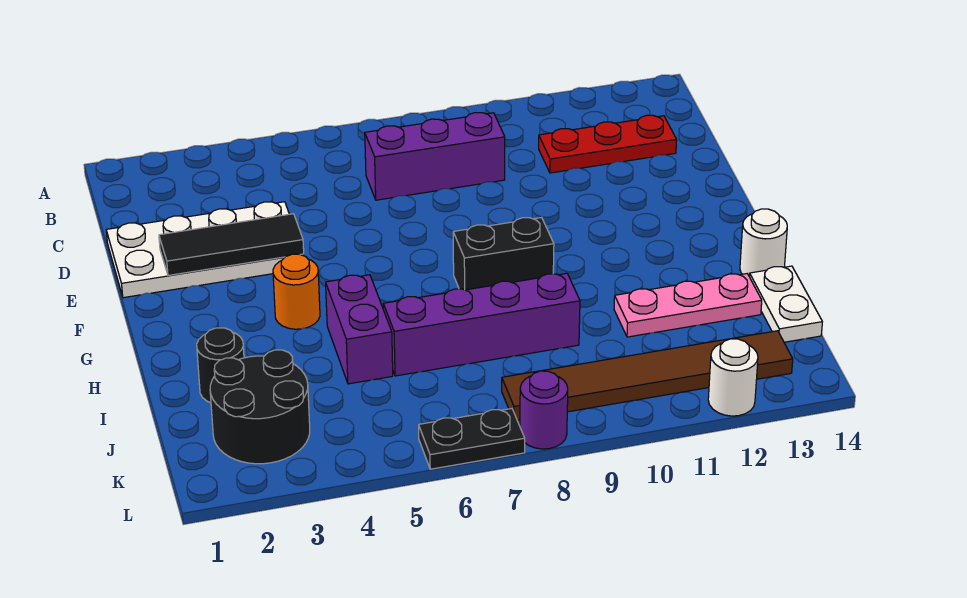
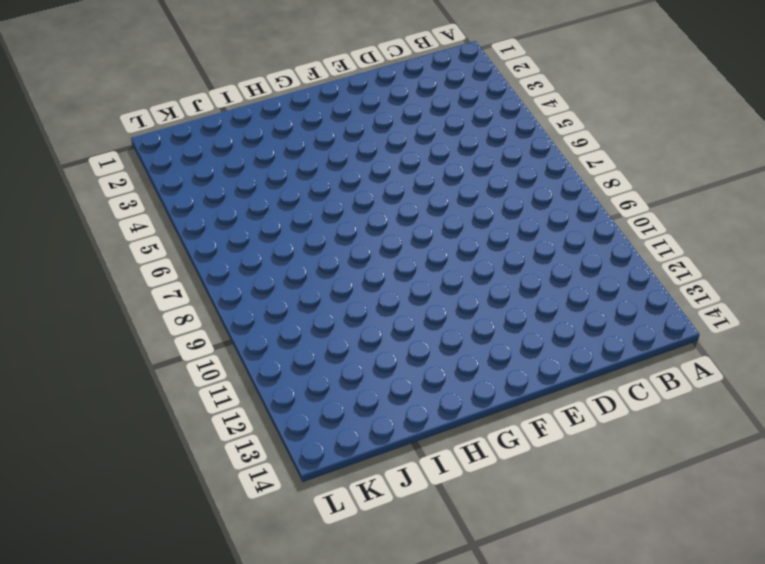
none -> purple brick C7:C9 level 1
none -> red plate C11:C13 level 1
none -> white plate D1:E4 level 1

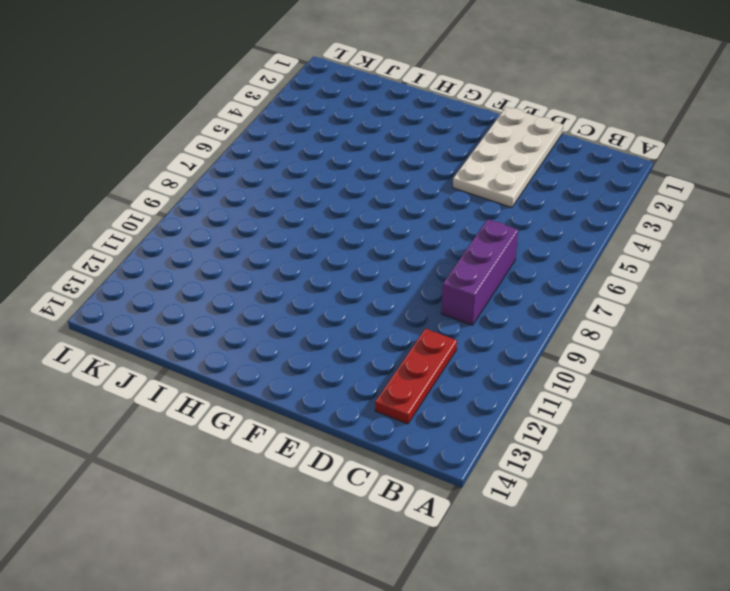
none -> orange round brick G4 level 1
none -> black brick G8:G9 level 1
none -> purple brick H5:I5 level 1

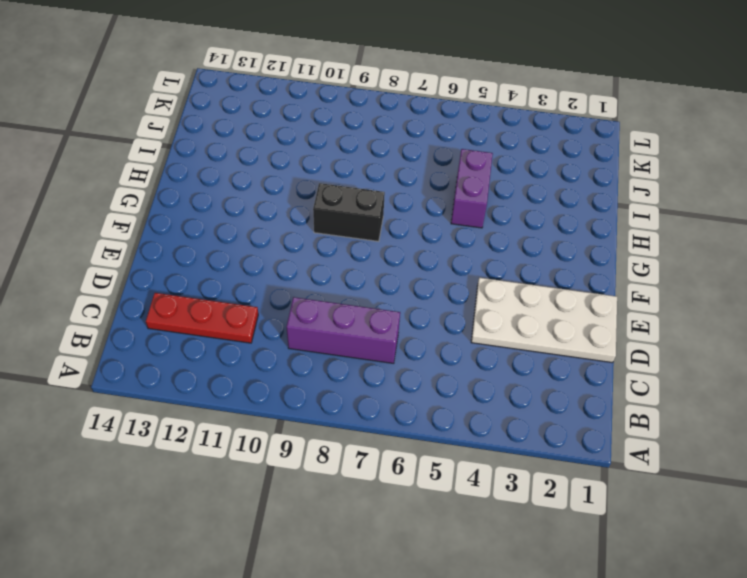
none -> orange round brick G4 level 1
none -> white round brick H14 level 1
none -> black round brick I2 level 1

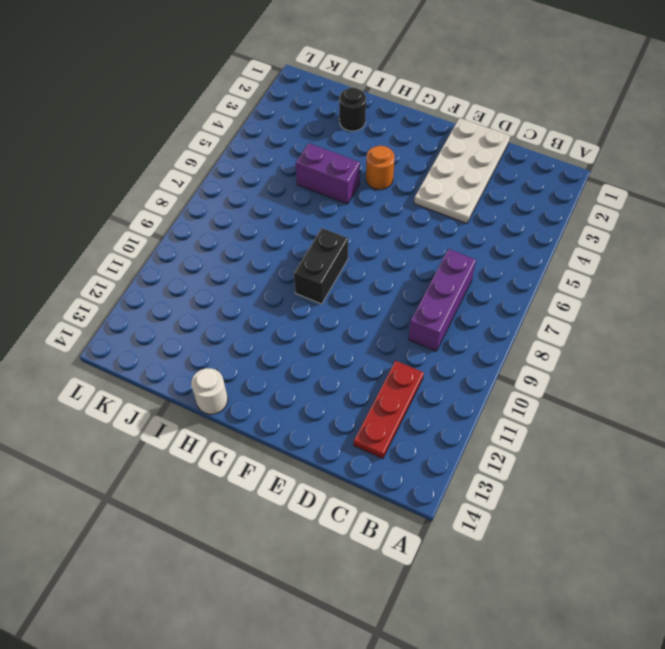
none -> purple brick I6:I9 level 1
none -> pink plate I11:I13 level 1
none -> white plate I14:J14 level 1

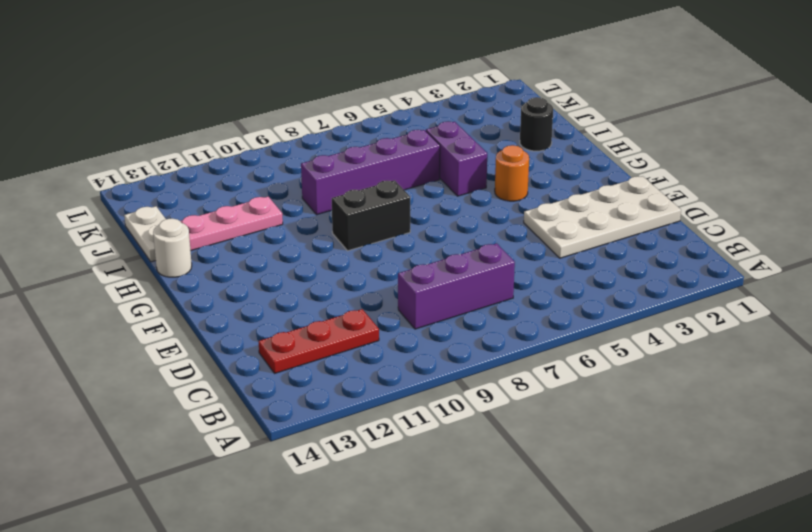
none -> black round brick J2:K3 level 1
none -> brown tile K8:K13 level 1
none -> black plate L6:L7 level 1

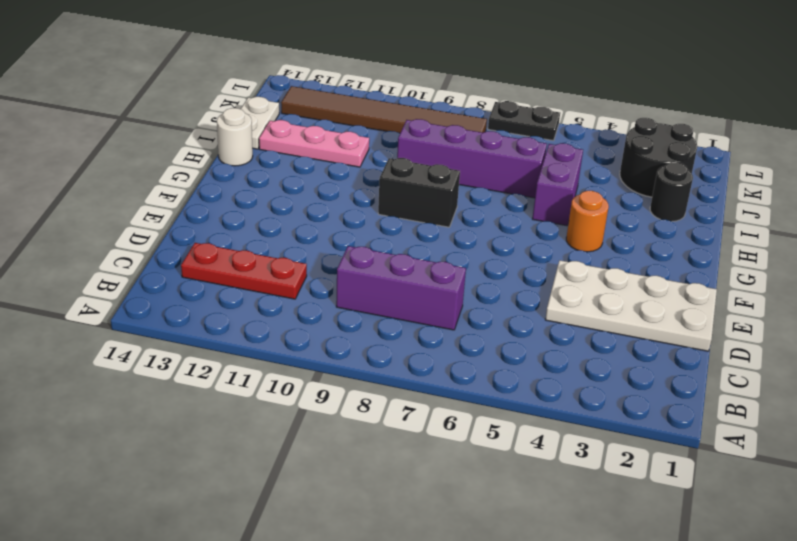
none -> purple round brick L8 level 1
none -> white round brick L12 level 1
none -> black tile E2:E4 level 2

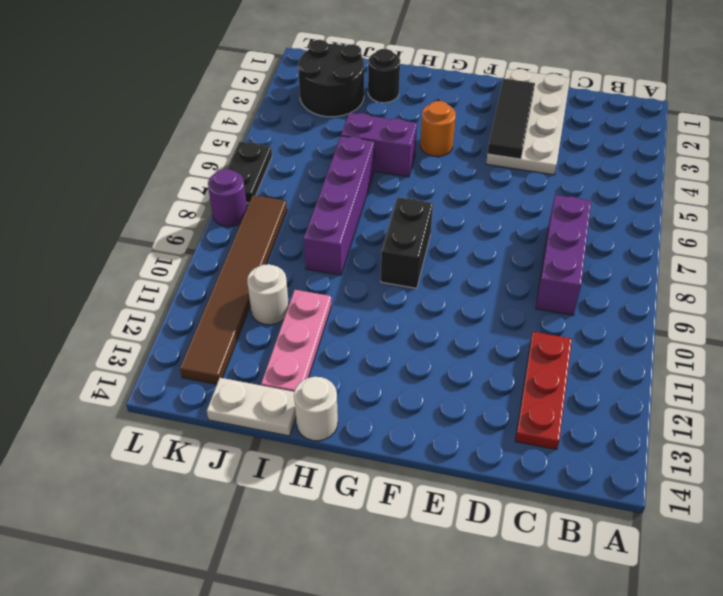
white round brick J11 level 1 -> white round brick L12 level 1

